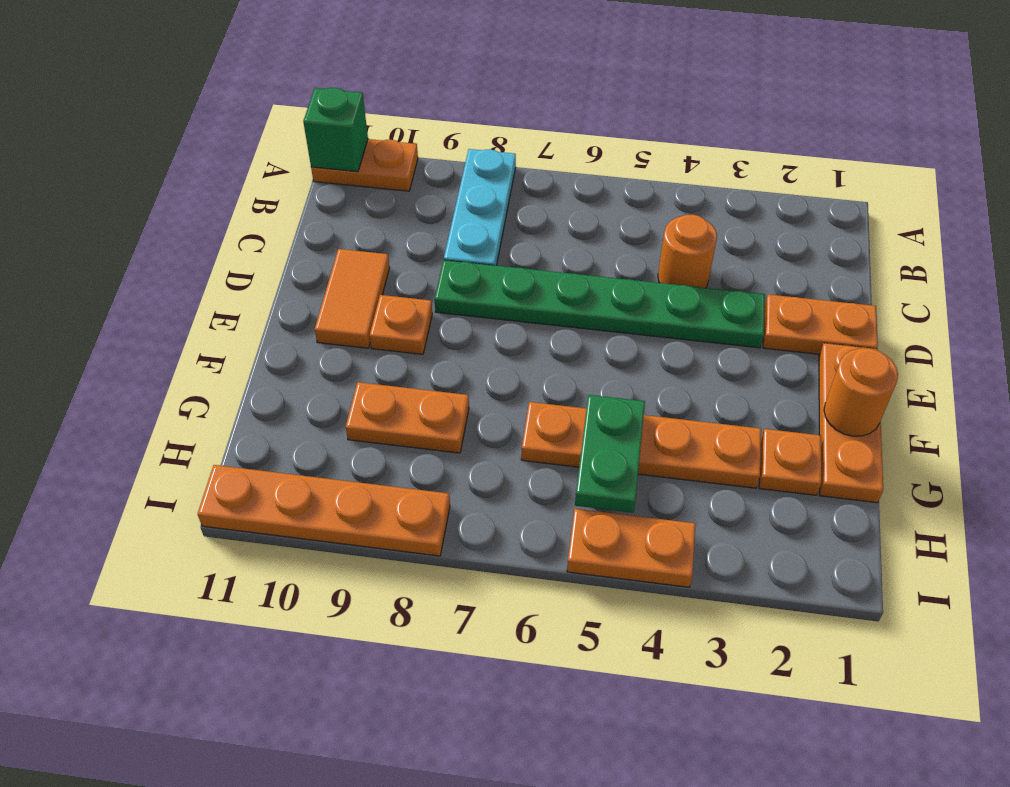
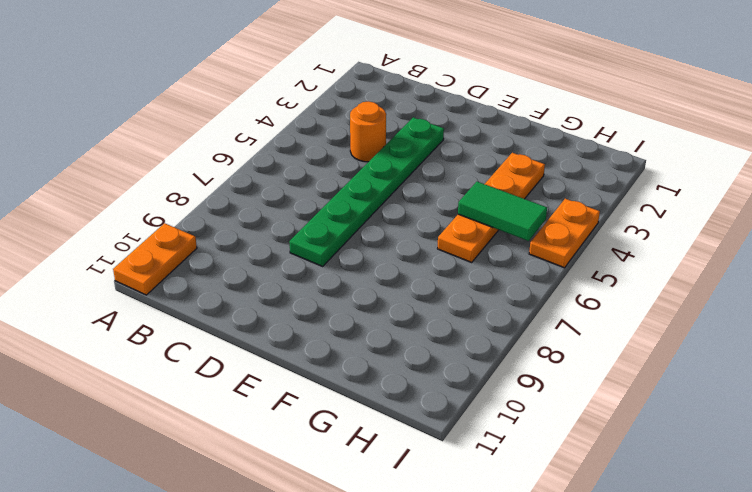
green tile G5:H5 level 2 -> green plate G5:H5 level 2
none -> cyan plate A8:C8 level 1
none -> orange plate D1:D2 level 1
none -> orange tile D10:E10 level 1

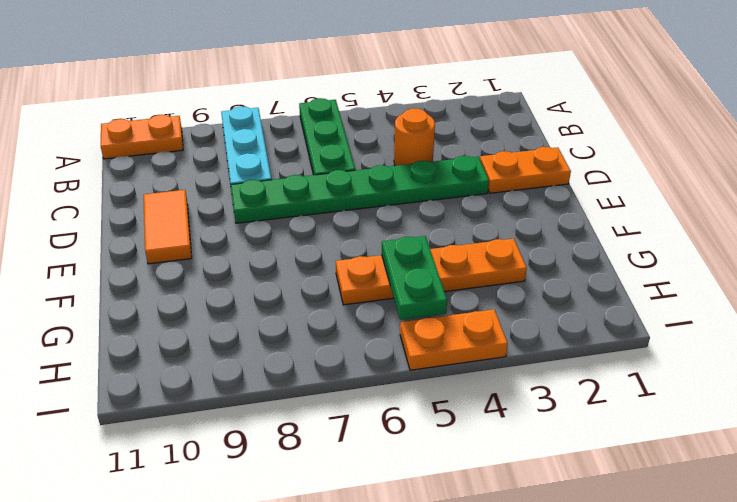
green plate A6:C6 level 1 -> none
none -> orange plate E1:G1 level 1
none -> orange plate E9 level 1
none -> orange plate G2 level 1

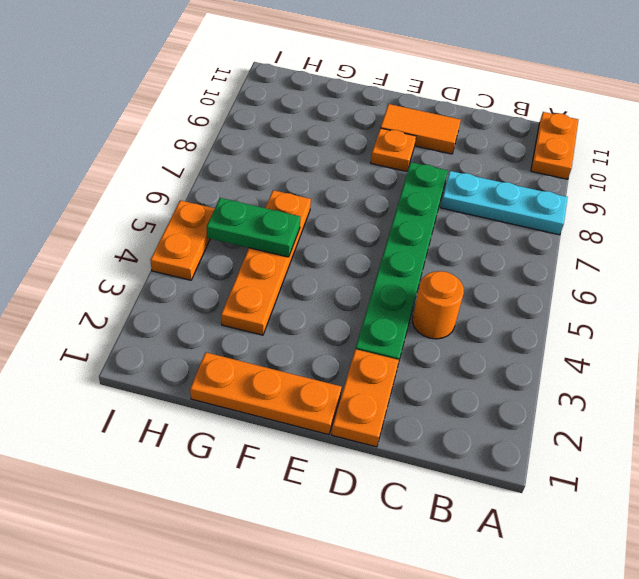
none -> orange plate G2 level 1
none -> orange plate G8:G9 level 1
none -> orange plate I8:I11 level 1

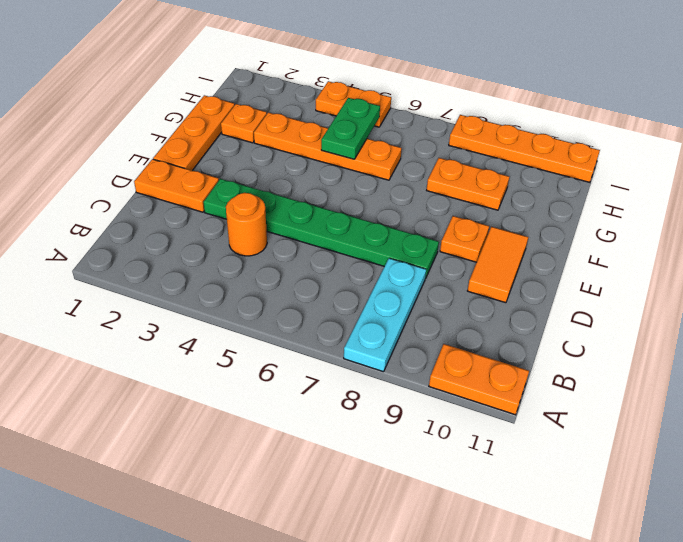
none -> green brick A11 level 2
none -> orange round brick F1 level 2

